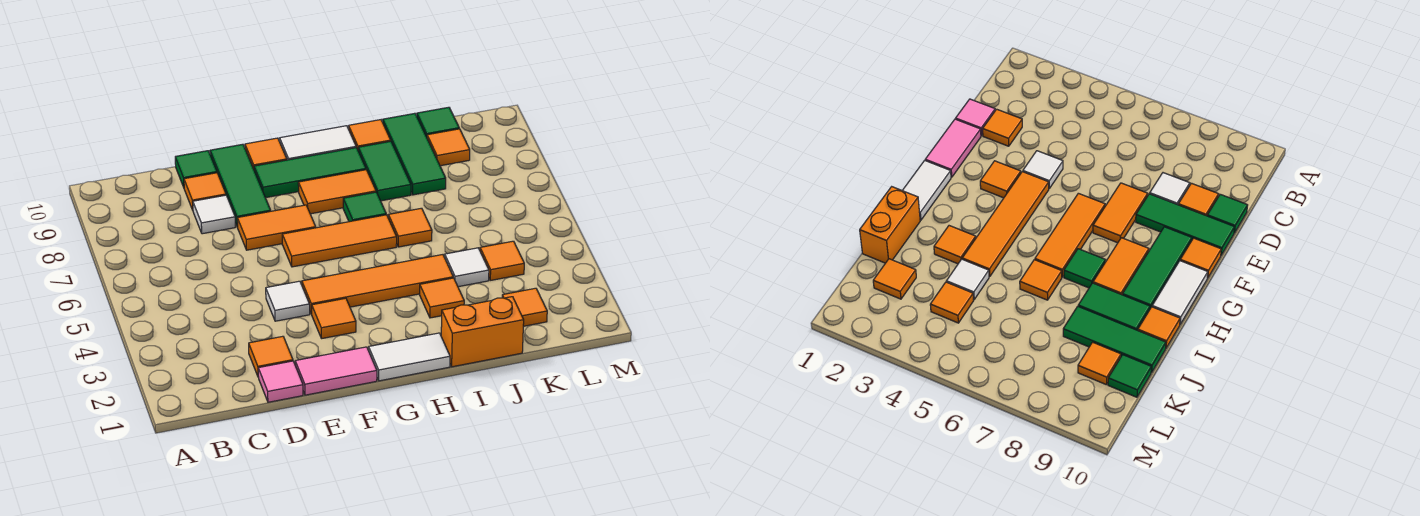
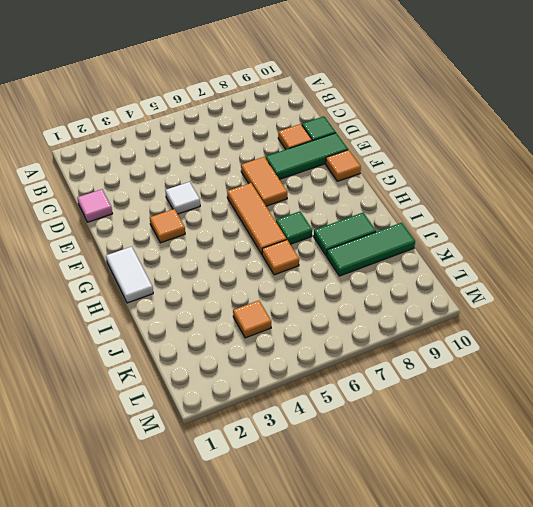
none -> orange tile D2 level 1
none -> white tile D8 level 1
none -> pink tile E1:F1 level 1

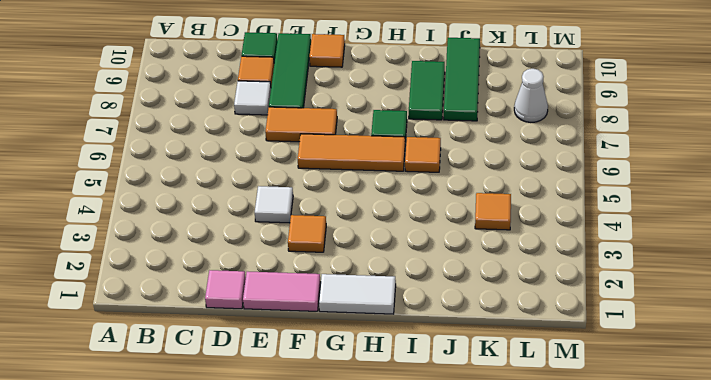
white cone L8 level 1 -> none
none -> orange tile D2 level 1
none -> orange tile F4:I4 level 1
none -> green tile F9:H9 level 1

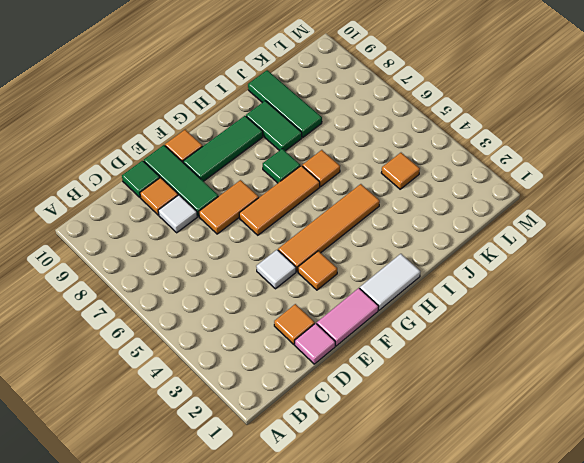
none -> orange tile G8:H8 level 1
none -> white tile G10:H10 level 1
none -> orange brick I1:J1 level 1

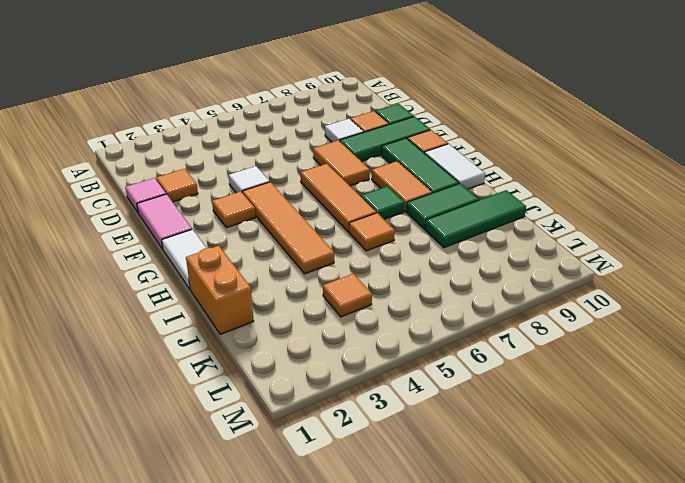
none -> orange tile I3 level 1
none -> orange tile I10 level 1
none -> white tile J4 level 1

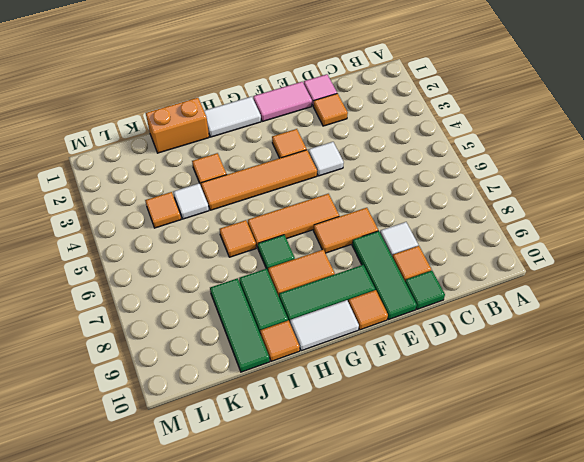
none -> orange tile K2 level 1
none -> orange tile K9 level 1
none -> green tile K10 level 1

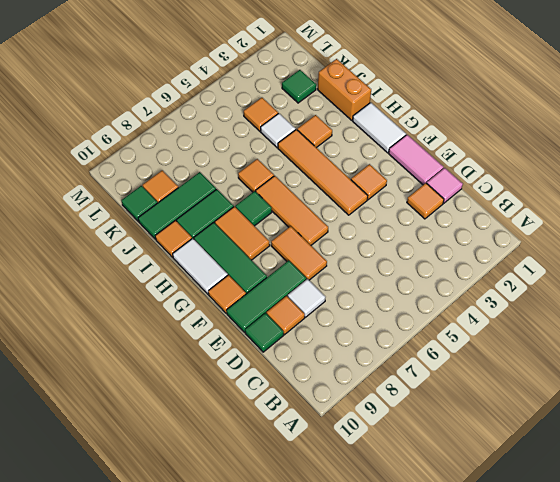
green tile K2 level 1 -> orange tile K2 level 1
none -> white tile E4 level 1

